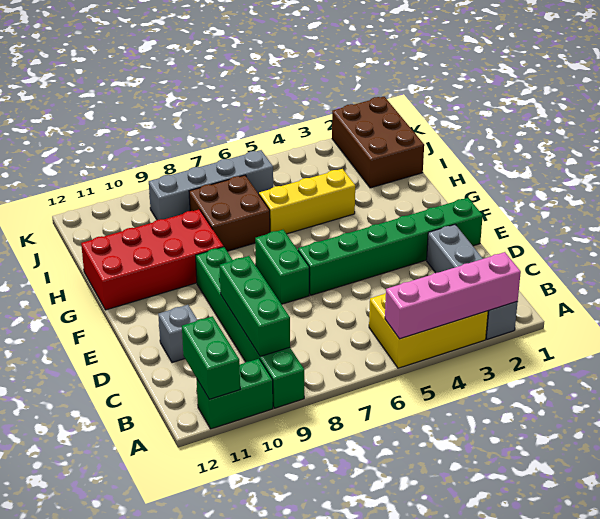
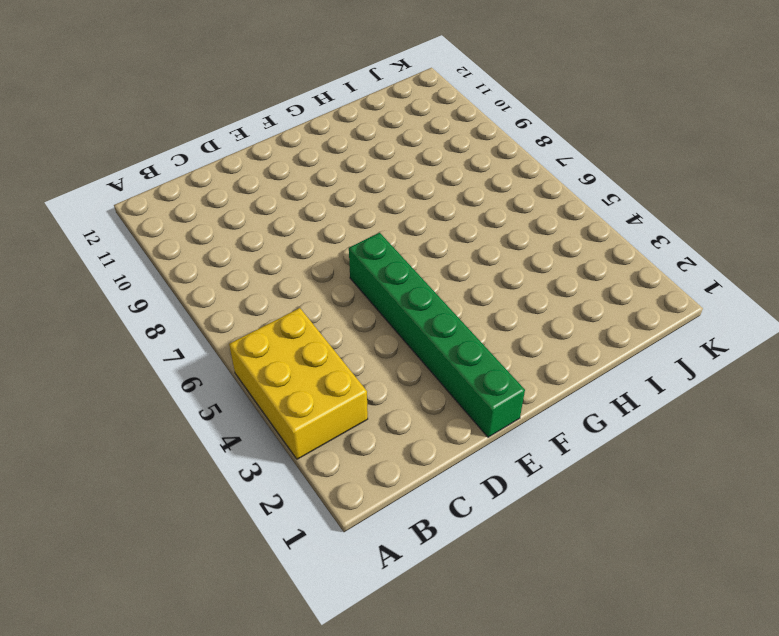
none -> grey brick A2:D2 level 1
none -> green brick A9:F9 level 1
none -> green brick A10:A11 level 1

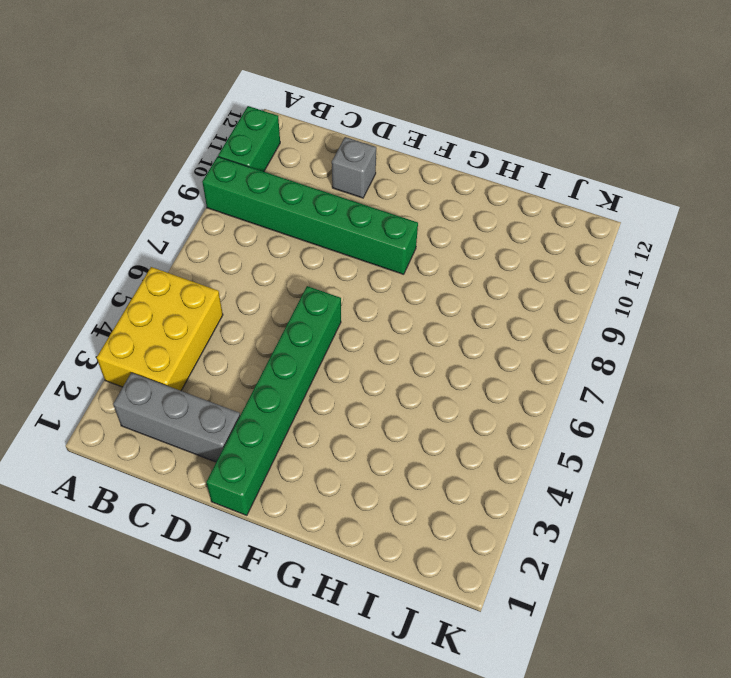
grey brick B2:D2 level 1 -> grey brick A2:D2 level 1
none -> green brick E7:F7 level 1
none -> red brick G9:H12 level 1
none -> yellow brick H4:H6 level 1

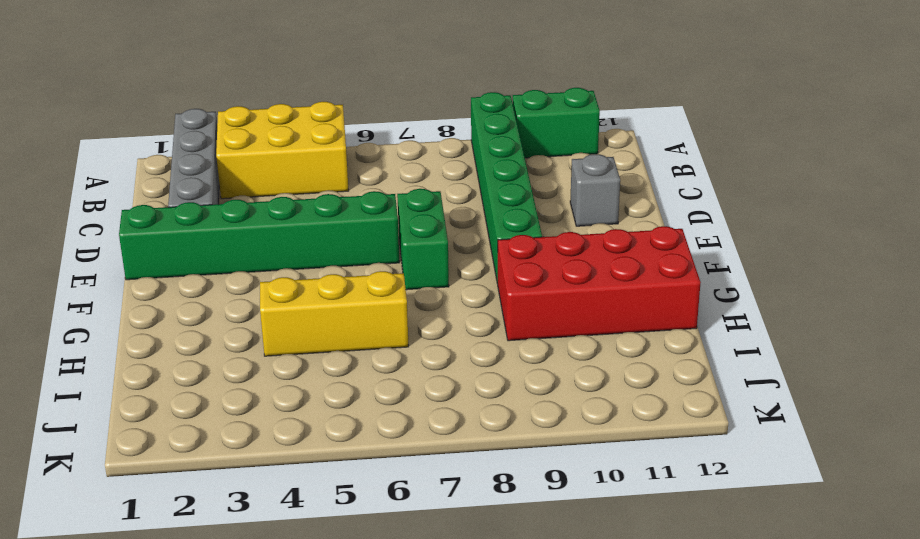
none -> brown brick H7:I8 level 1
none -> brown brick I1:K2 level 1
none -> grey brick J6:J9 level 1

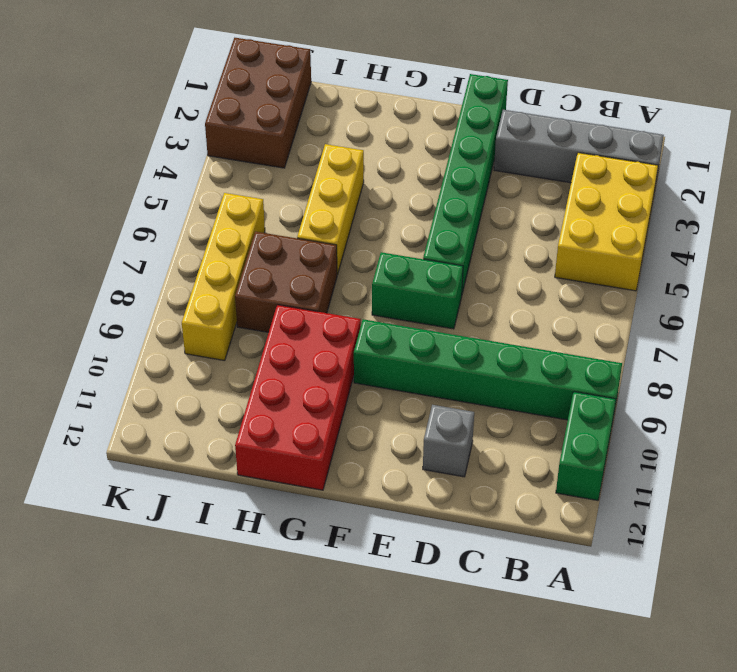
brown brick J1:K3 level 1 -> brown brick I1:K2 level 1
yellow brick J6:J9 level 1 -> grey brick J6:J9 level 1
none -> pink brick A2:A5 level 2
none -> green brick A11:B11 level 2
none -> green brick B9:D9 level 2

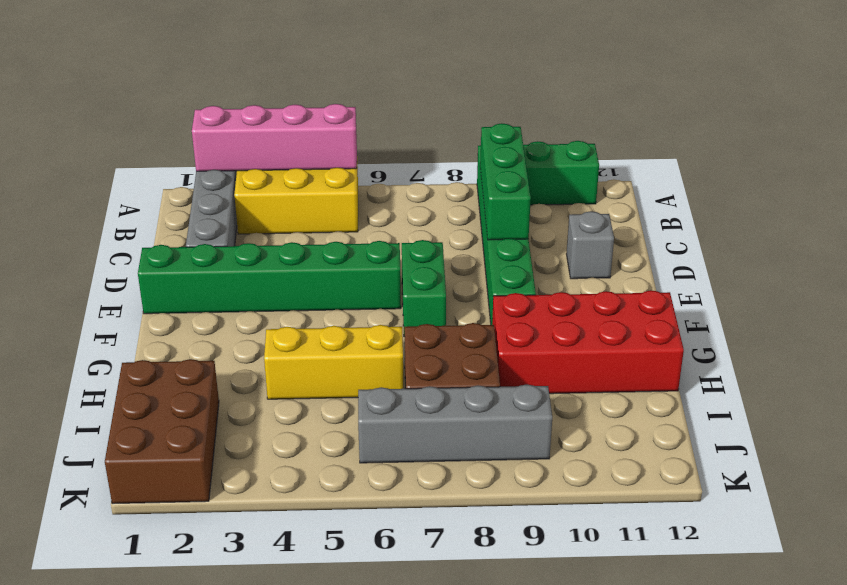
none -> green brick A11:B11 level 2

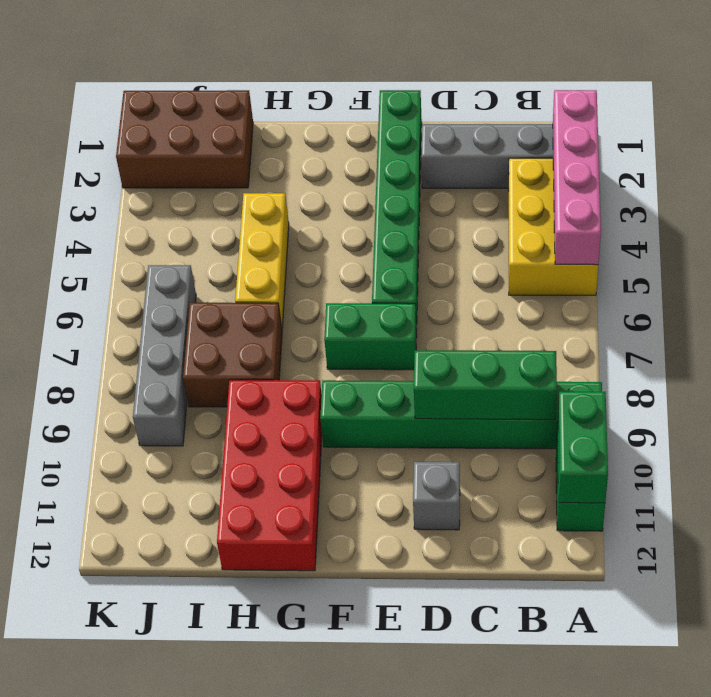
green brick A10:A11 level 2 -> green brick A11:B11 level 2

